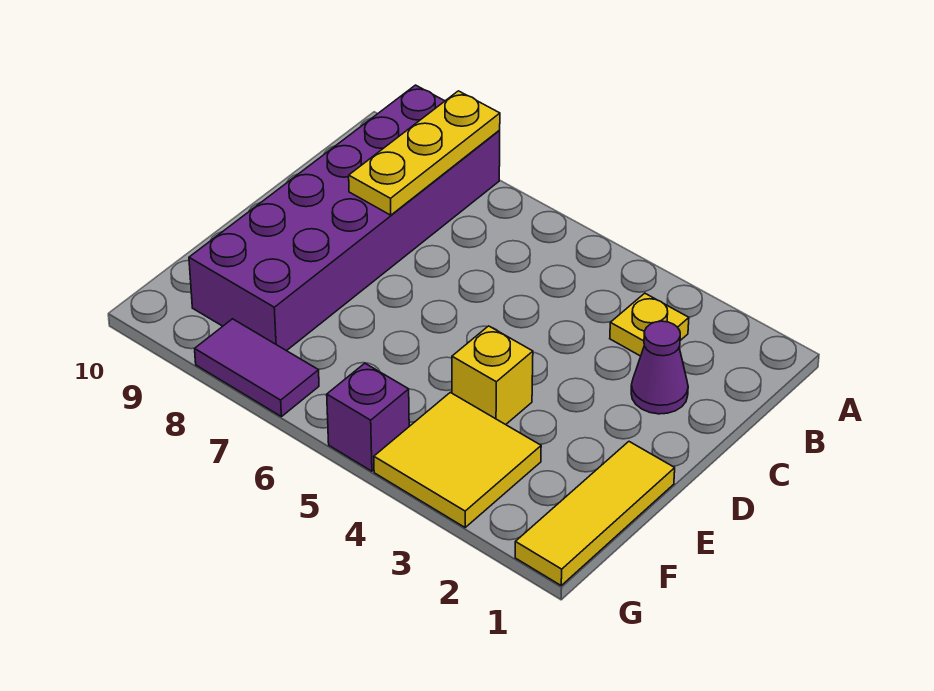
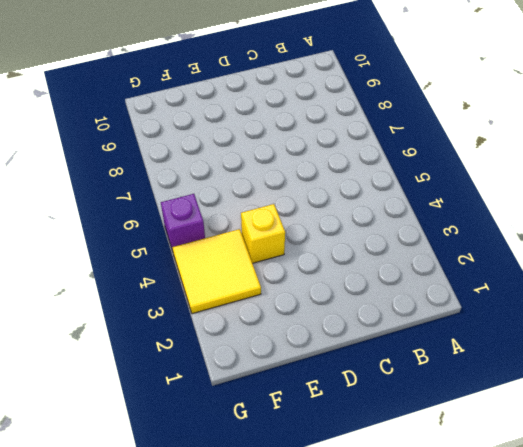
none -> purple brick A8:F9 level 1
none -> yellow plate B3 level 1

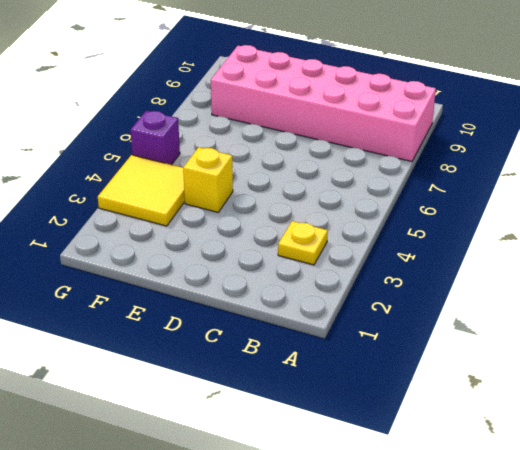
pink brick A8:F9 level 1 -> purple brick A8:F9 level 1
none -> purple cone C2 level 1
none -> yellow tile E1:G1 level 1

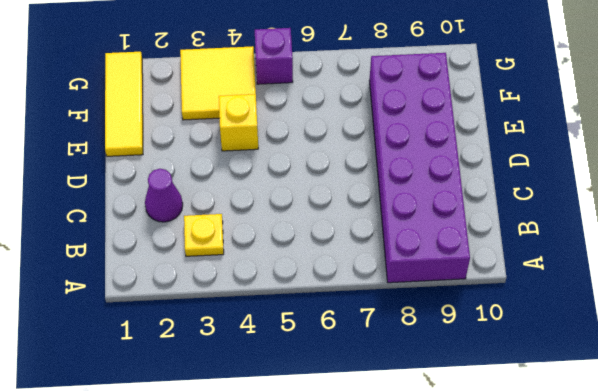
none -> purple tile G7:G8 level 1
none -> yellow plate A8:C8 level 2

